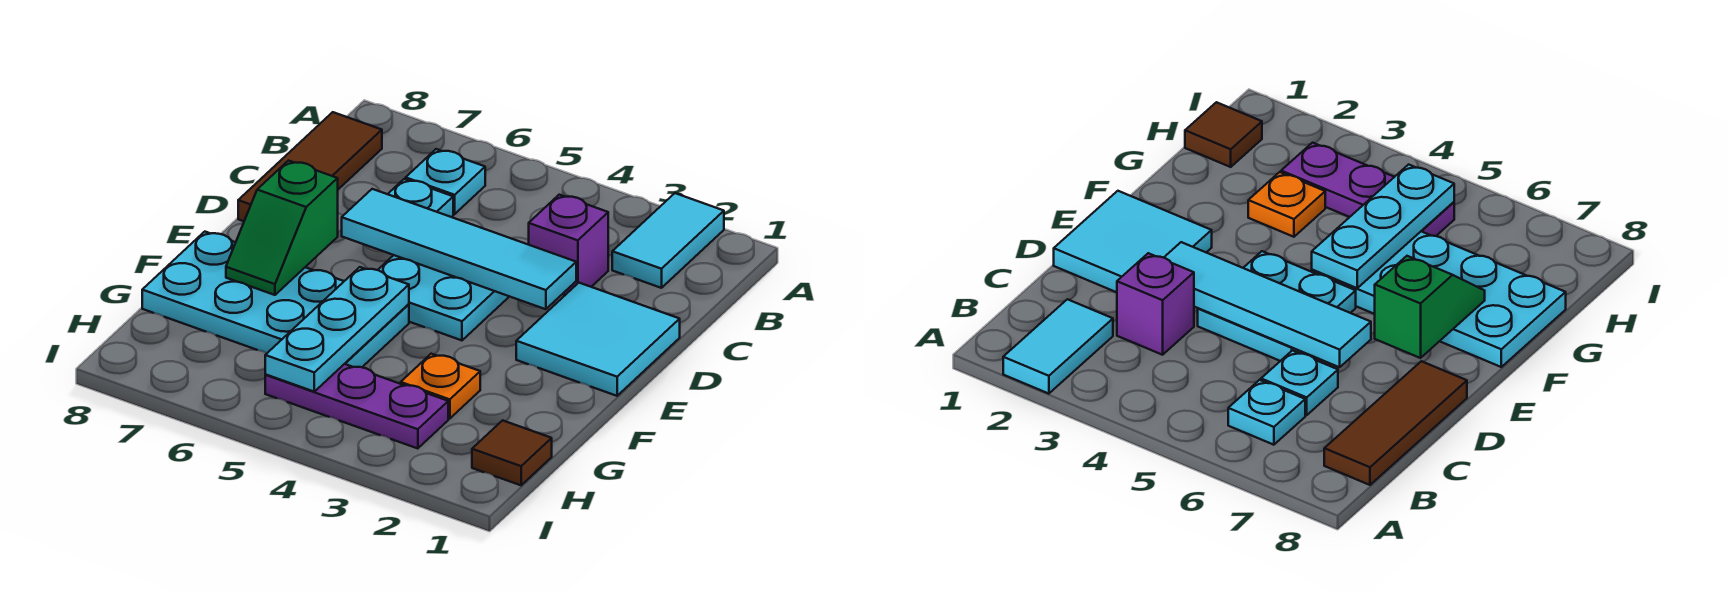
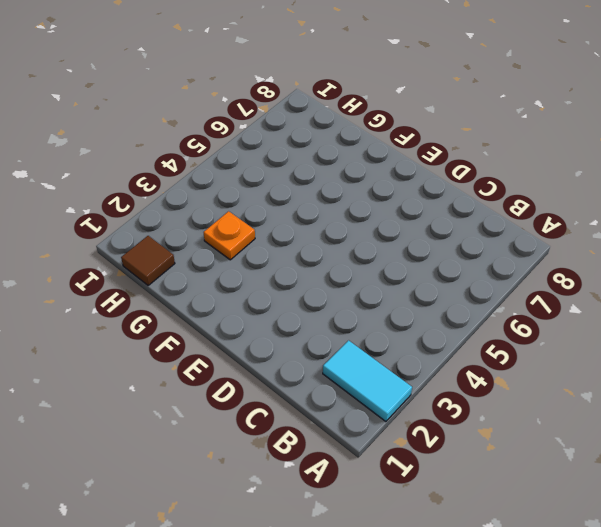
none -> cyan plate B6 level 1
none -> brown tile B8:D8 level 1
none -> purple brick C3 level 1

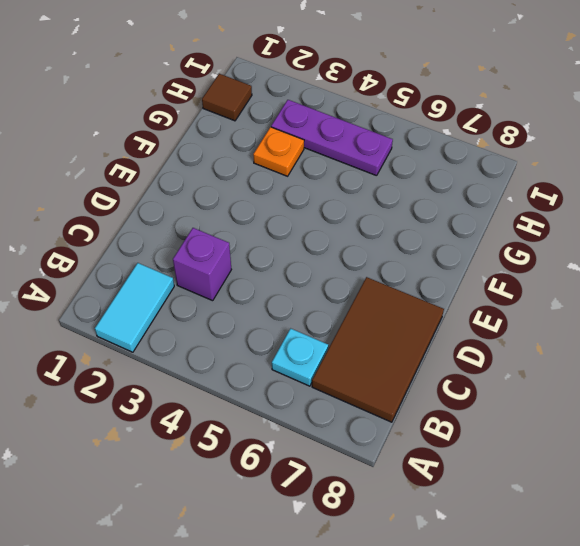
brown tile B7:D8 level 1 -> brown tile B8:D8 level 1
none -> cyan plate C6 level 1
none -> cyan tile D1:E2 level 1
none -> cyan plate D4:E5 level 1

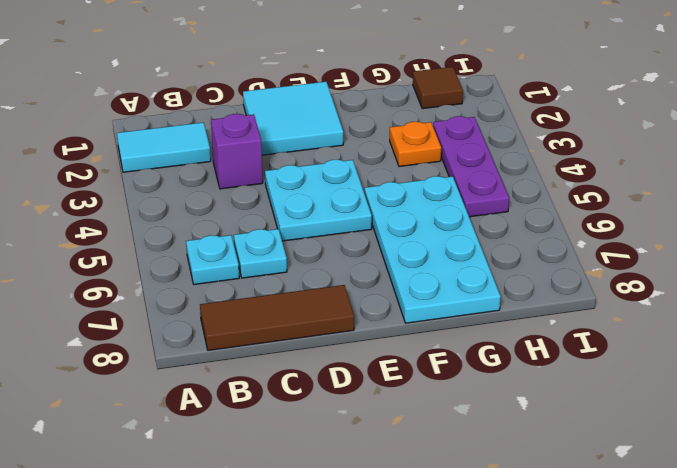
none -> cyan tile D3:D6 level 2
none -> green slope E7:F7 level 2 top E
none -> cyan plate F5:H5 level 2

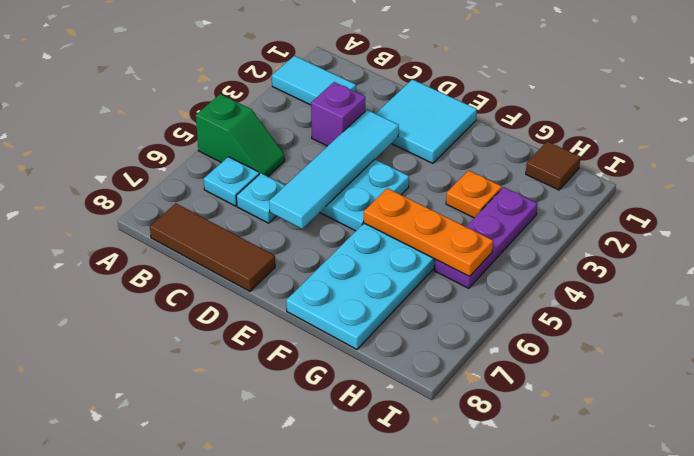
green slope A5:B5 level 1 top A -> green slope E7:F7 level 2 top E
orange plate F5:H5 level 2 -> cyan plate F5:H5 level 2

